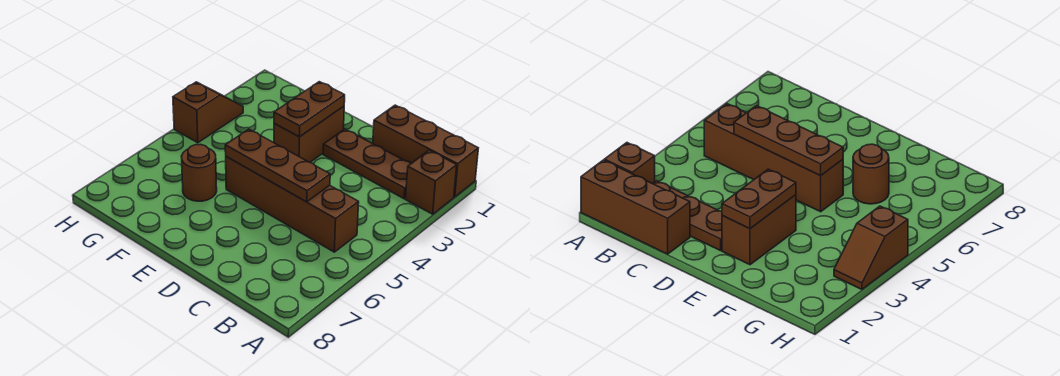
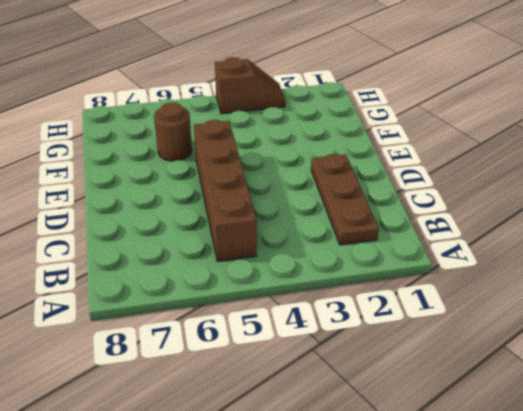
none -> brown brick A1:C1 level 1
none -> brown brick A2 level 1

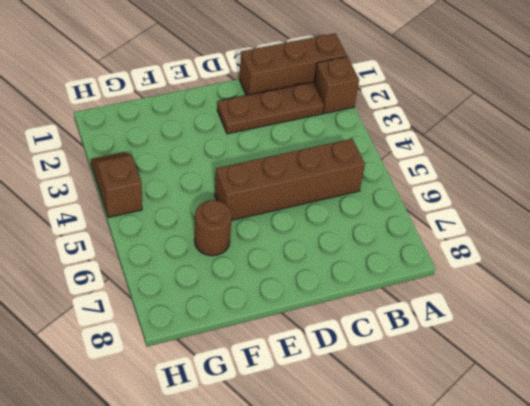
none -> brown brick E2:E3 level 1
none -> brown plate C5:E5 level 2

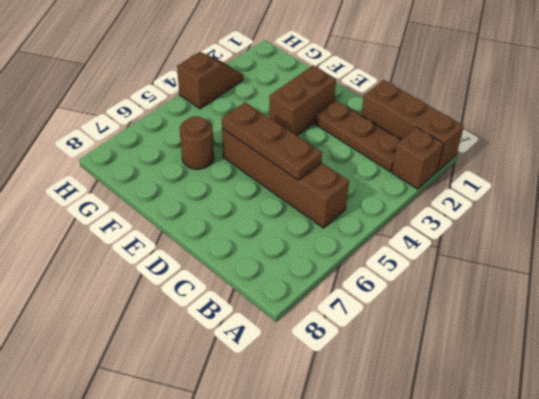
none -> brown plate E2:E3 level 2

